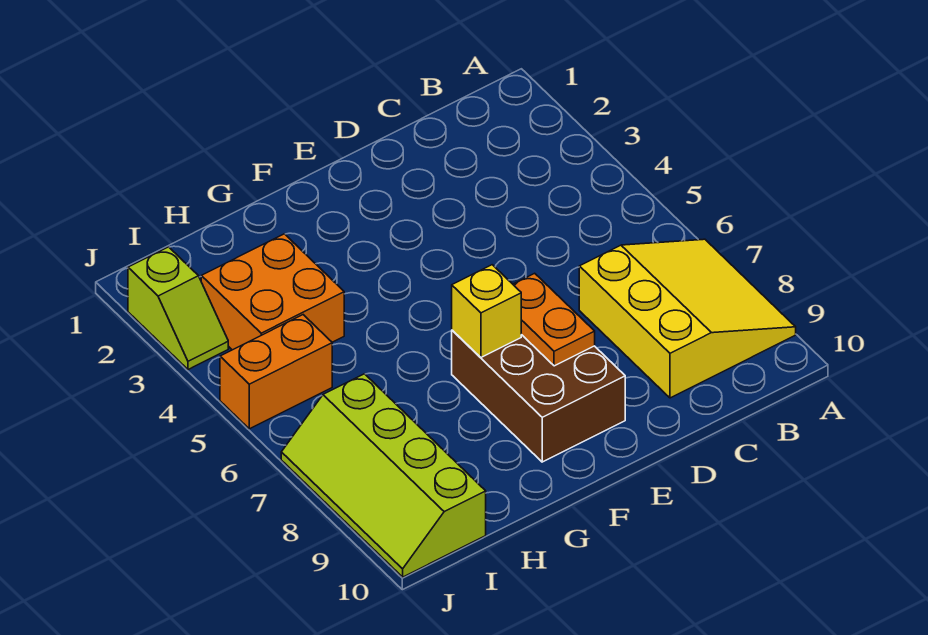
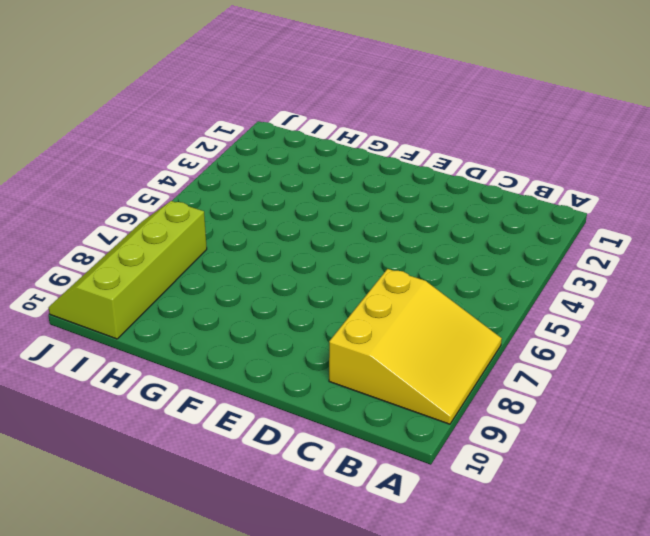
none -> brown brick E7:F9 level 1
none -> orange brick H3:I4 level 1

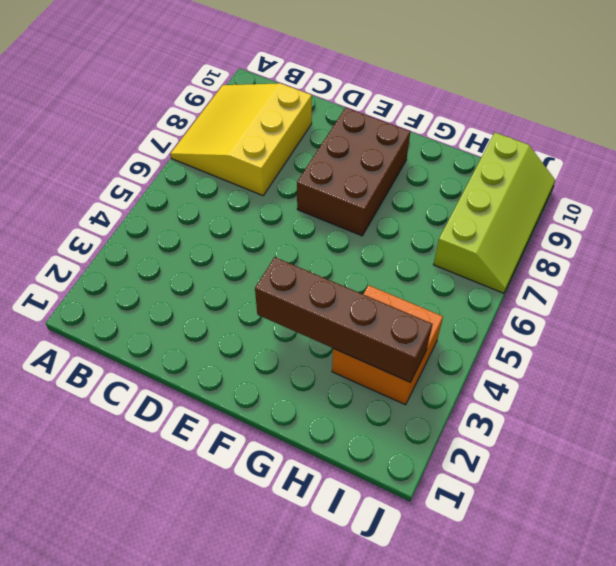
brown brick F3:I3 level 2 -> none
none -> orange brick I5:J5 level 1
none -> lime slope J2:J3 level 1 top 2

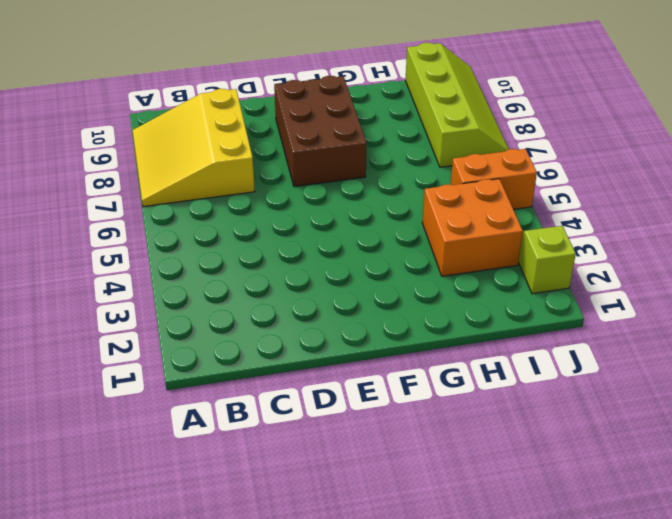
none -> orange plate E7:E8 level 2
none -> yellow brick F7 level 2

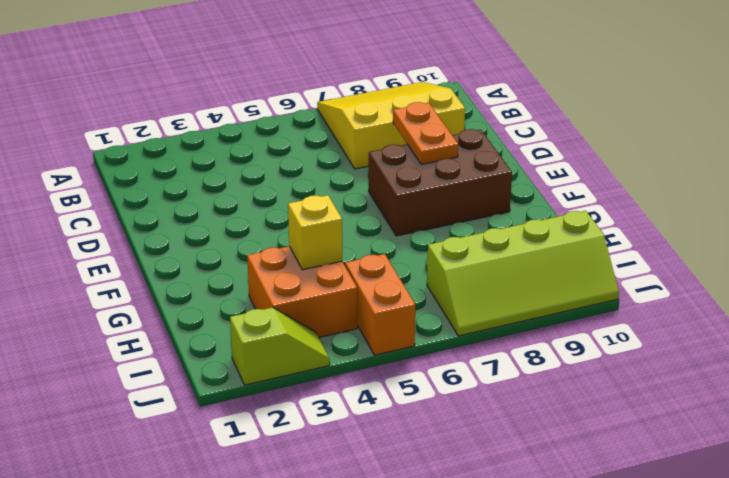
orange plate D8:E8 level 2 -> orange plate E7:E8 level 2
yellow brick H4 level 2 -> yellow brick F7 level 2

